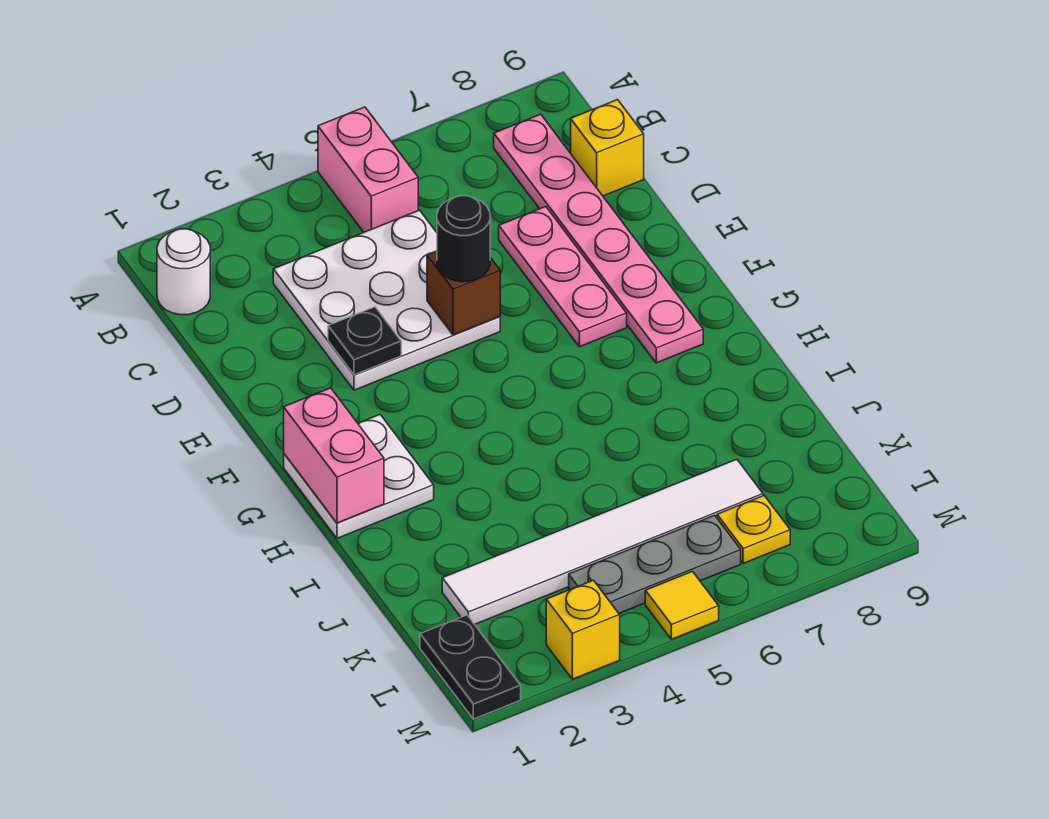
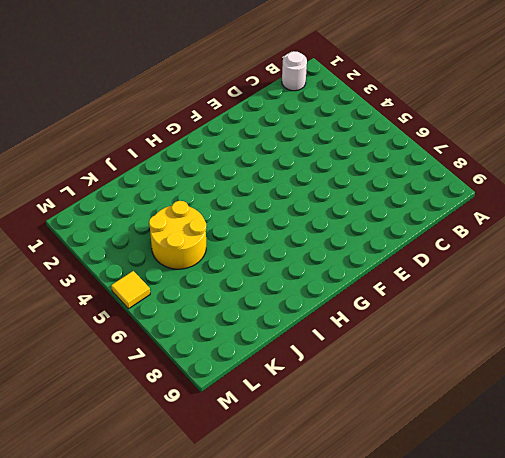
yellow round brick J4:K5 level 1 -> white tile K2:K7 level 1
none -> pink brick A5:B5 level 1
none -> pink plate B8:G8 level 1
none -> white plate C3:E5 level 1

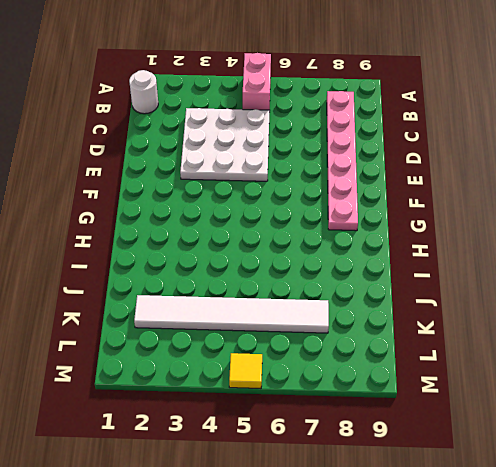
none -> yellow brick C9 level 1
none -> pink plate D7:F7 level 1
none -> white plate G1:H2 level 1

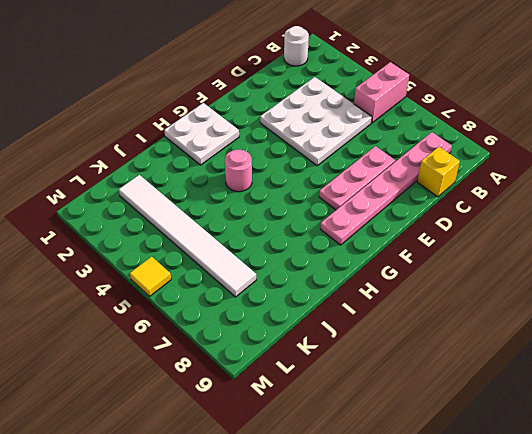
pink round brick H4 level 1 -> none
none -> black plate L1:M1 level 1
none -> grey plate L4:L6 level 1
none -> yellow plate L7 level 1

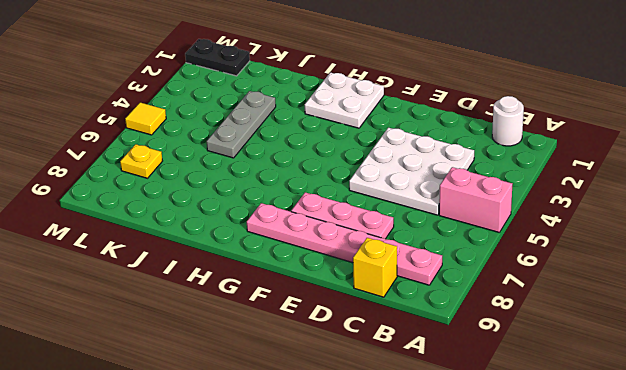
grey plate J3:J5 level 1 -> grey plate L4:L6 level 1
none -> white tile K2:K7 level 1
none -> yellow brick M3 level 1
none -> black plate E3 level 2

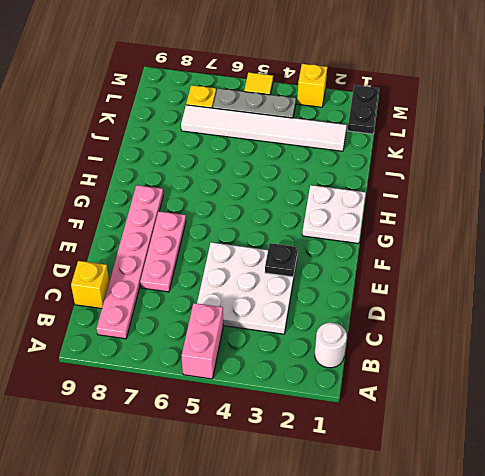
none -> brown brick E5 level 2
none -> pink brick G1:H1 level 2
none -> black round brick E5 level 3

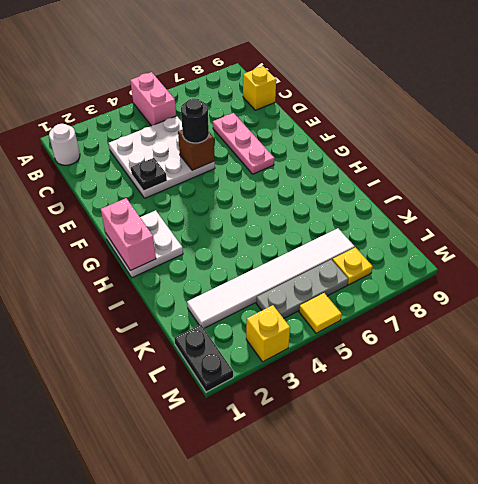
none -> pink plate B8:G8 level 1

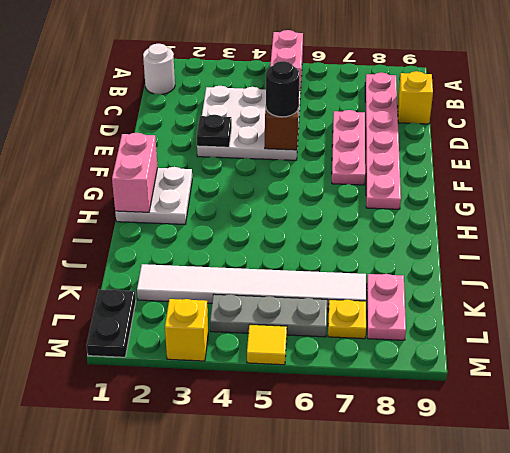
pink plate K8:L8 level 1 -> none

